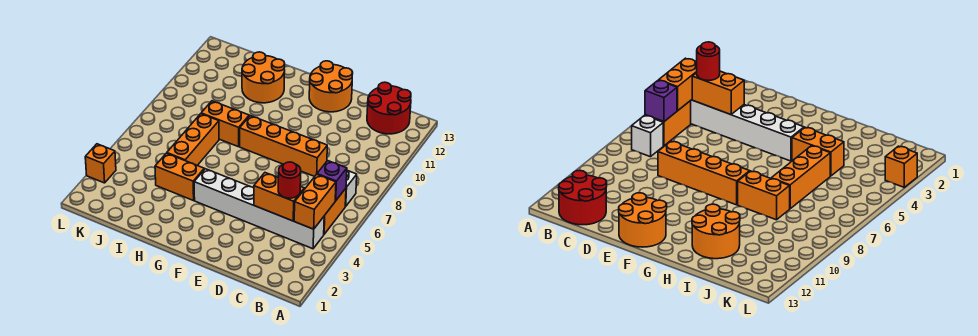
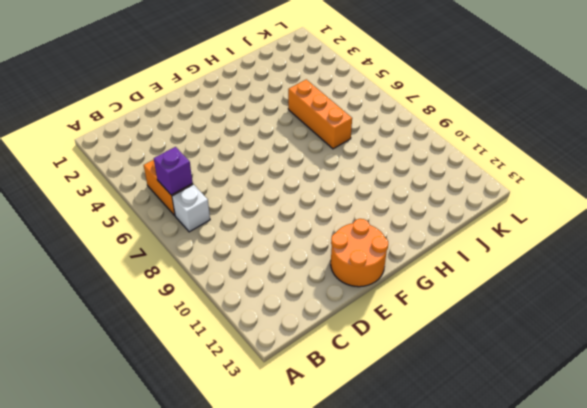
none -> white brick B4:G4 level 1
none -> red round brick B12:C13 level 1
none -> orange brick D8:G8 level 1

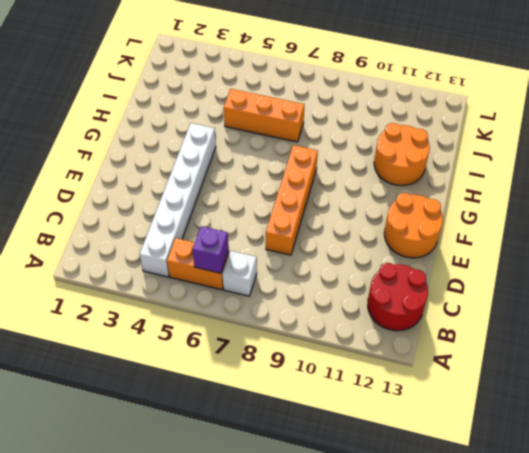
none -> orange brick H4:I4 level 1
none -> orange brick H8:I8 level 1
none -> orange brick L3 level 1

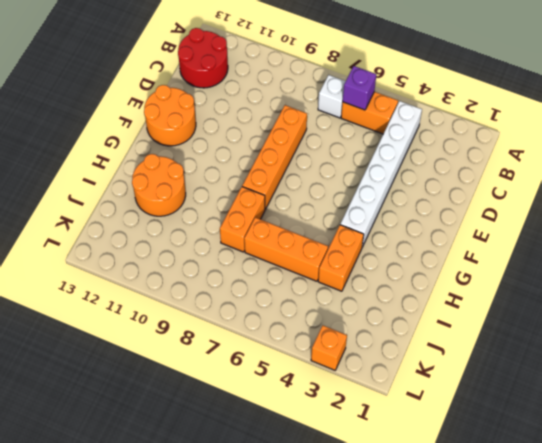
none -> orange brick B4:B5 level 2
none -> orange brick C4:D4 level 2
none -> red round brick C4 level 3

